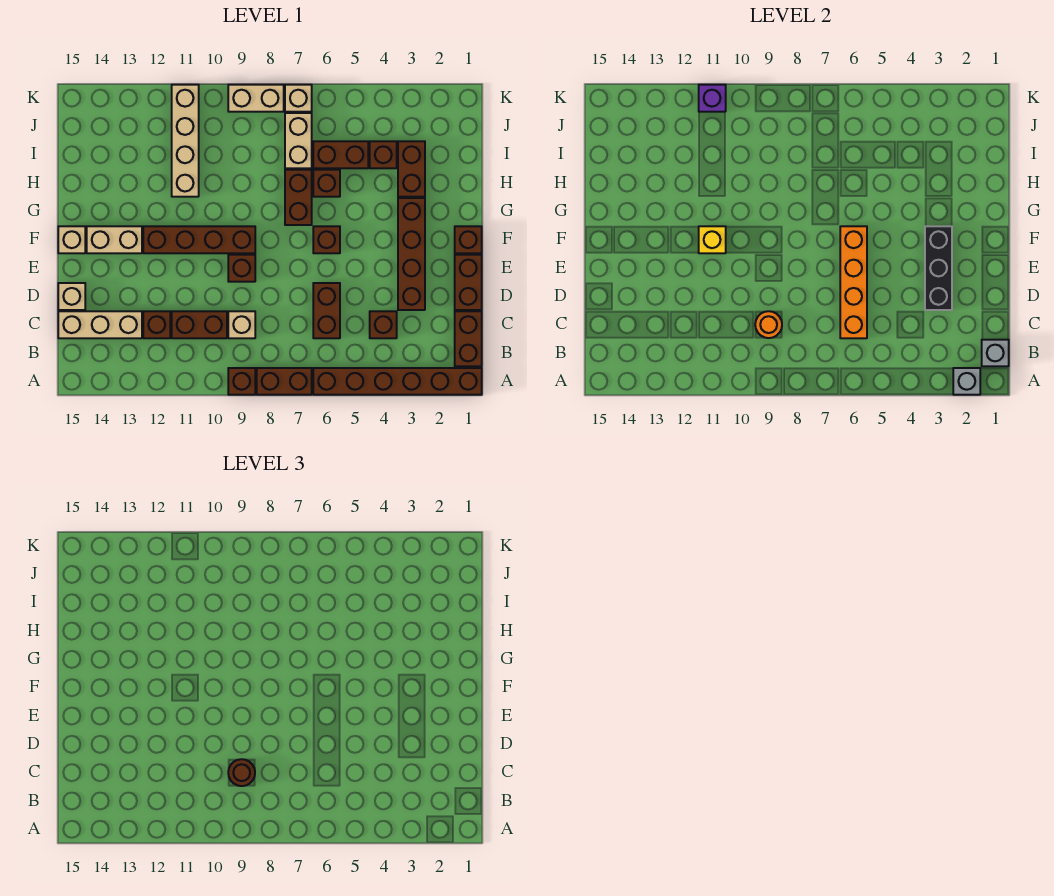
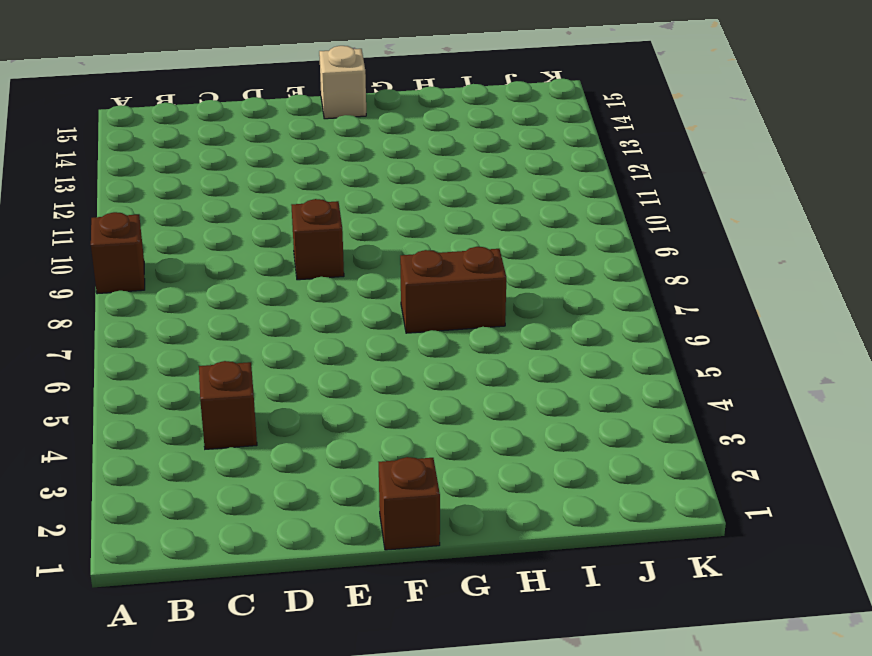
none -> brown brick A1:A6 level 1
none -> brown brick A7:A8 level 1
none -> brown brick B1:C1 level 1
none -> brown brick C6:D6 level 1

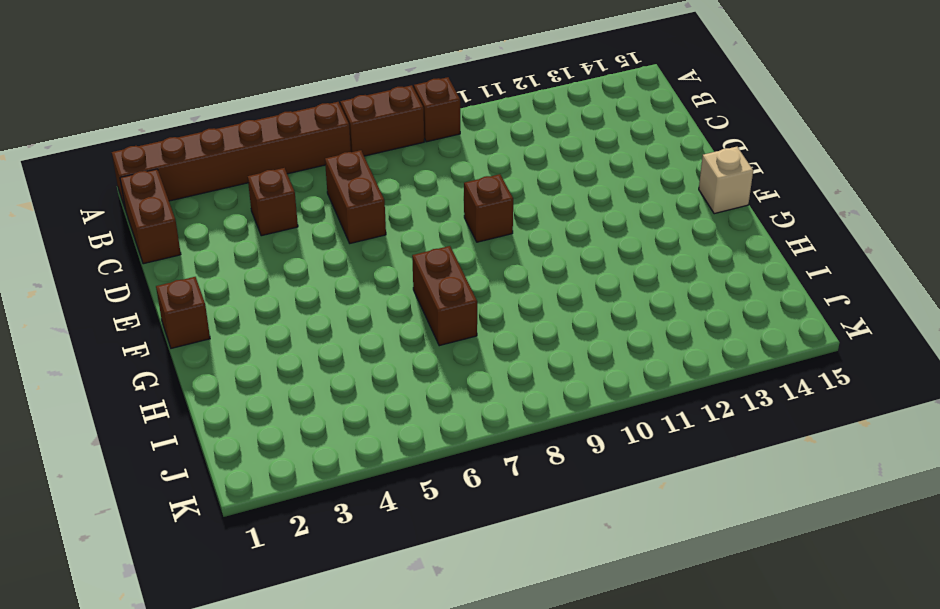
none -> tan brick C9 level 1
none -> brown brick C10:C11 level 1
none -> brown brick C12 level 1
none -> tan brick C13:C15 level 1

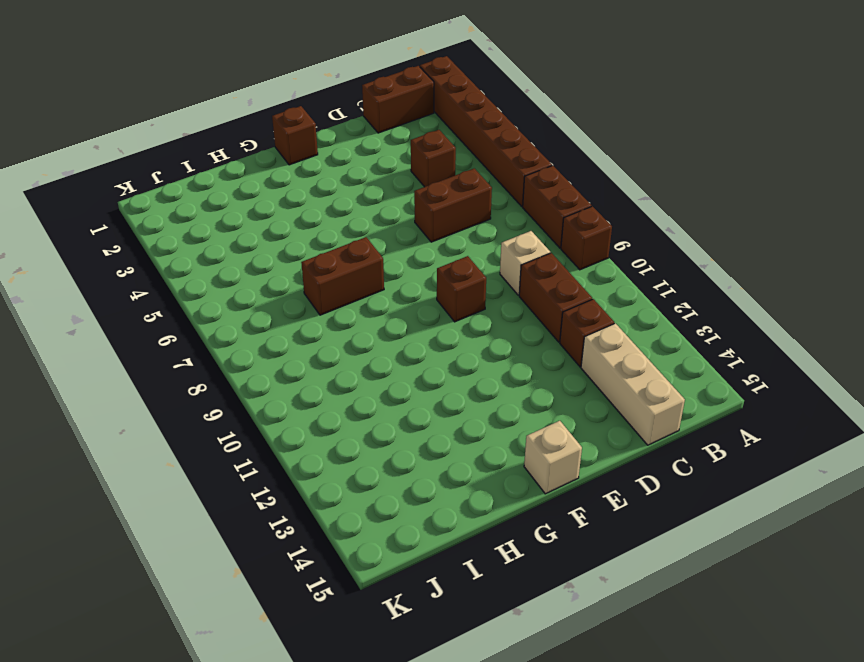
none -> brown brick D1:E1 level 1
none -> brown brick D3:G3 level 1
none -> tan brick D15 level 1
none -> brown brick F6 level 1

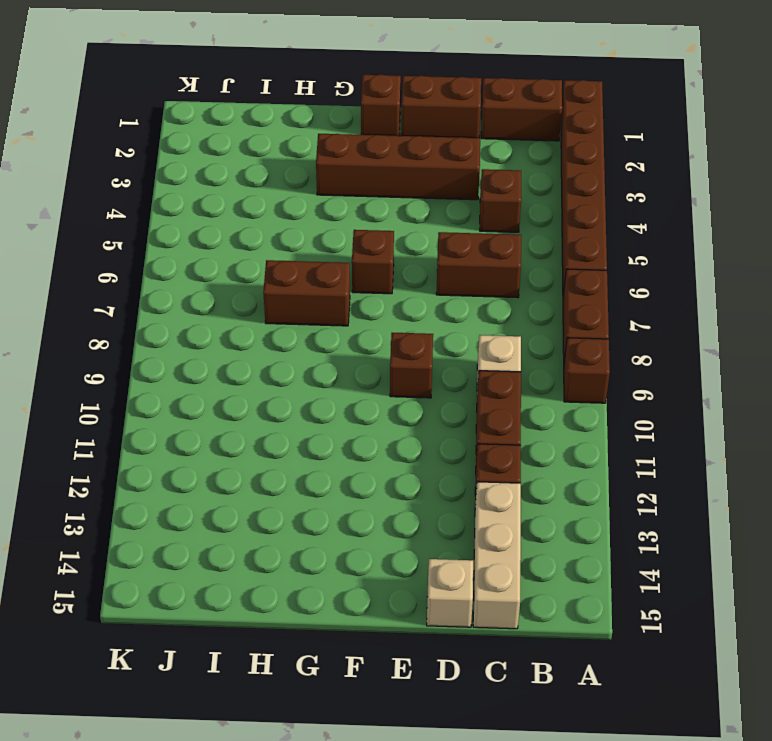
none -> brown brick F9:F12 level 1
none -> tan brick F13:F14 level 1
none -> tan brick F15 level 1
none -> brown brick H3:I3 level 1

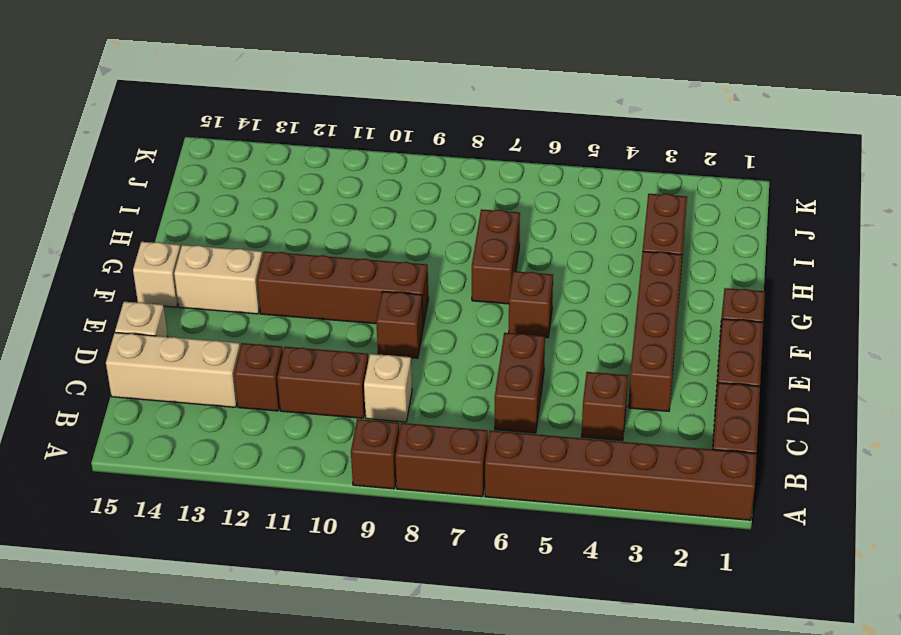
none -> brown brick H6 level 1
none -> tan brick H11:K11 level 1
none -> brown brick I4 level 1
none -> brown brick I5:I6 level 1

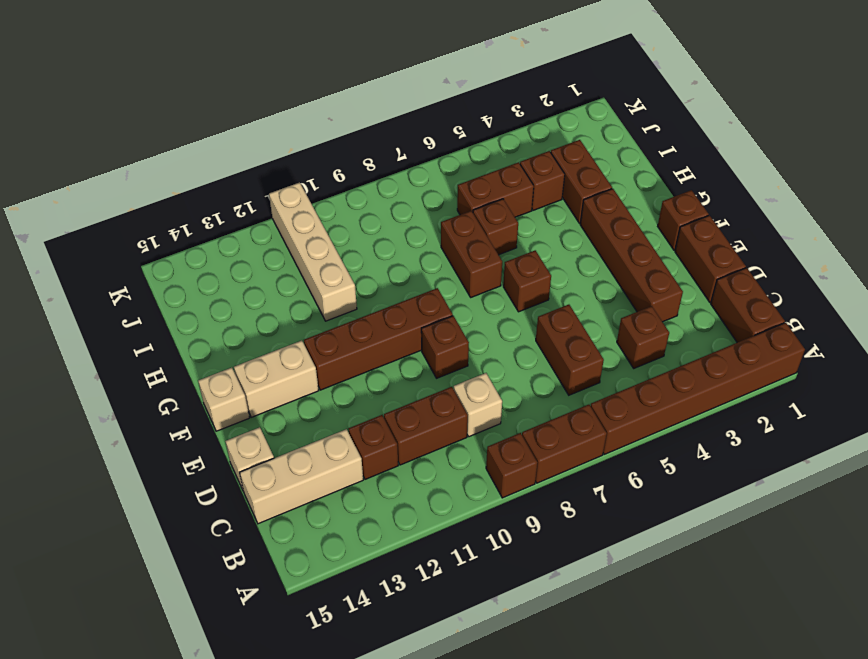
none -> tan brick I7:J7 level 1
none -> tan brick K7 level 1
none -> tan brick K8:K9 level 1
none -> grey brick A2 level 2

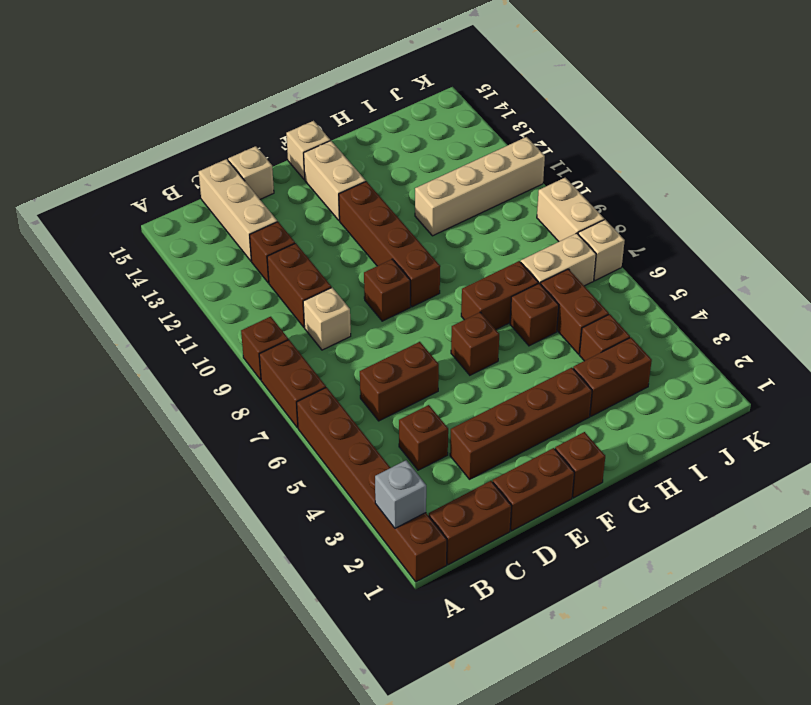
none -> grey brick B1 level 2
none -> orange brick C6:F6 level 2
none -> orange round brick C9 level 2
none -> black brick D3:F3 level 2

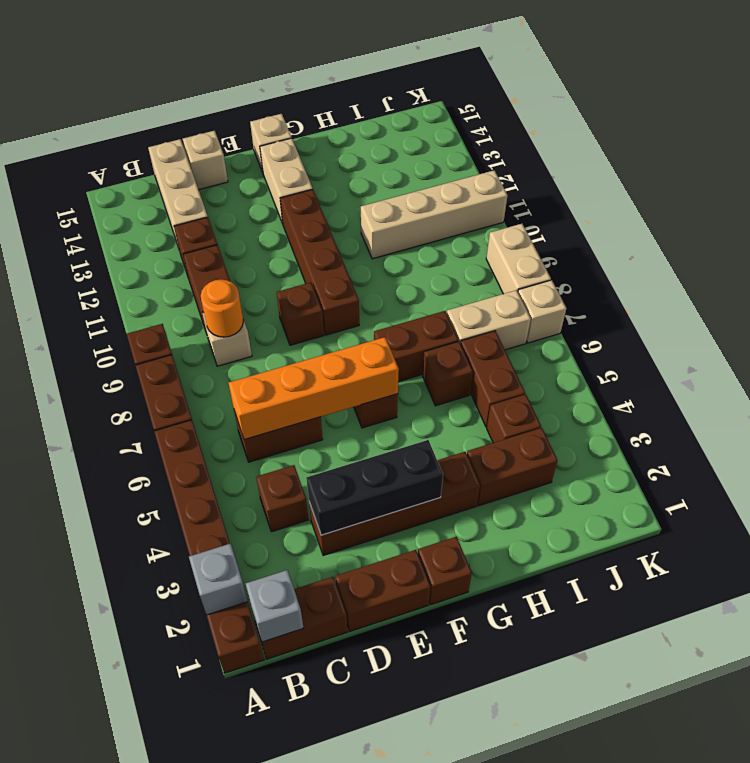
none -> yellow brick F11 level 2
none -> purple brick K11 level 2
none -> brown round brick C9 level 3

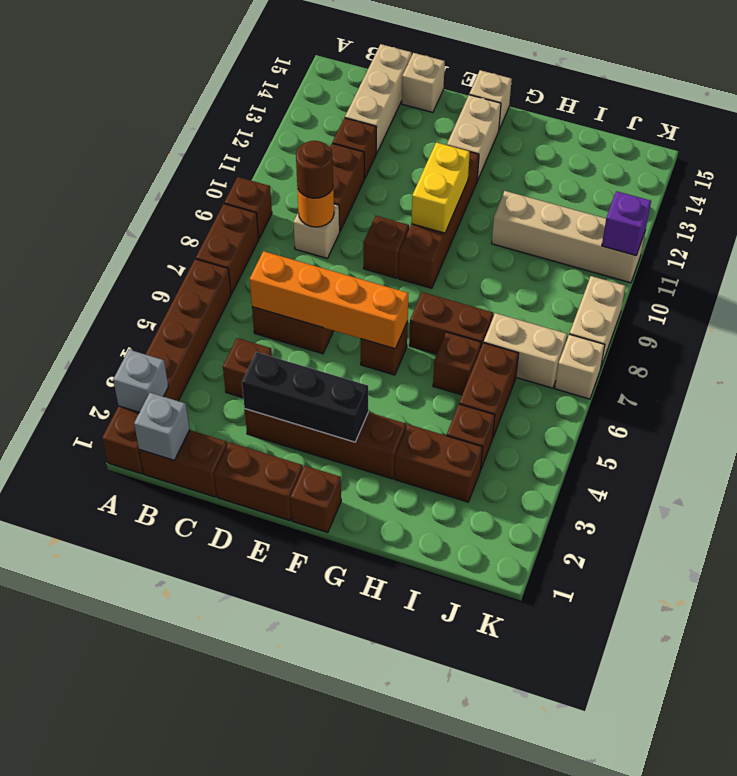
yellow brick F10:F11 level 2 -> yellow brick F11 level 2

